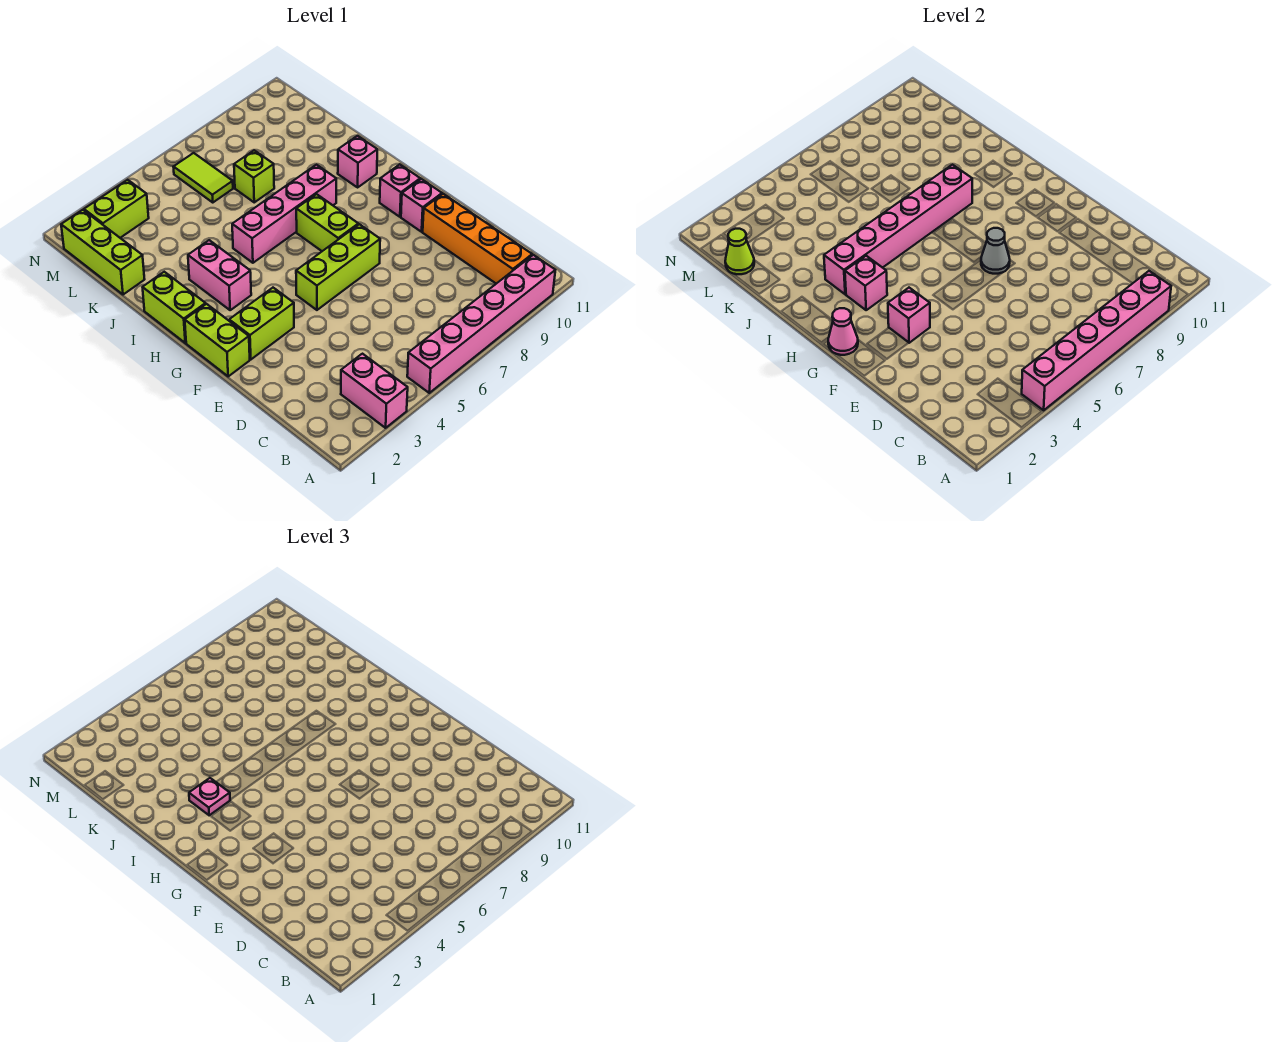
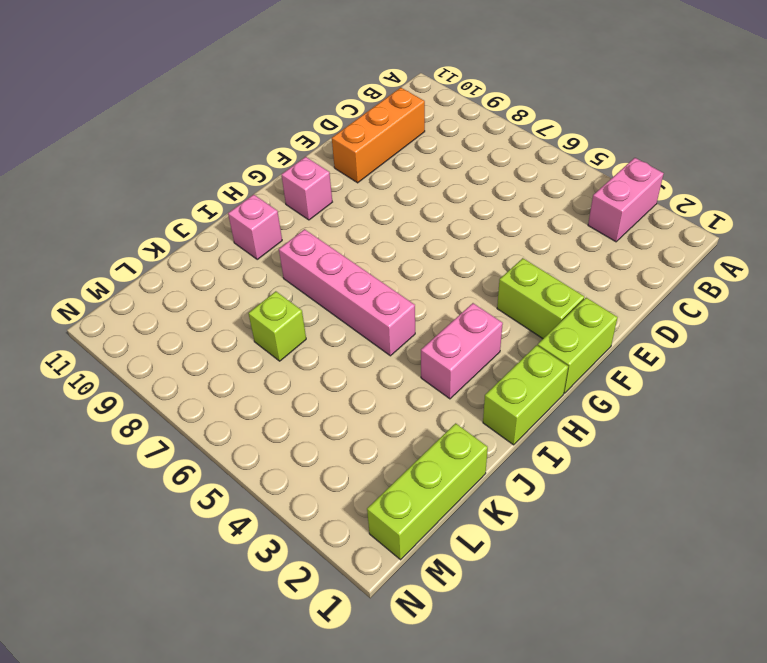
orange brick C10:E10 level 1 -> orange brick B10:E10 level 1
none -> pink brick A5:A10 level 1
none -> lime brick F5:F7 level 1
none -> pink brick F10 level 1

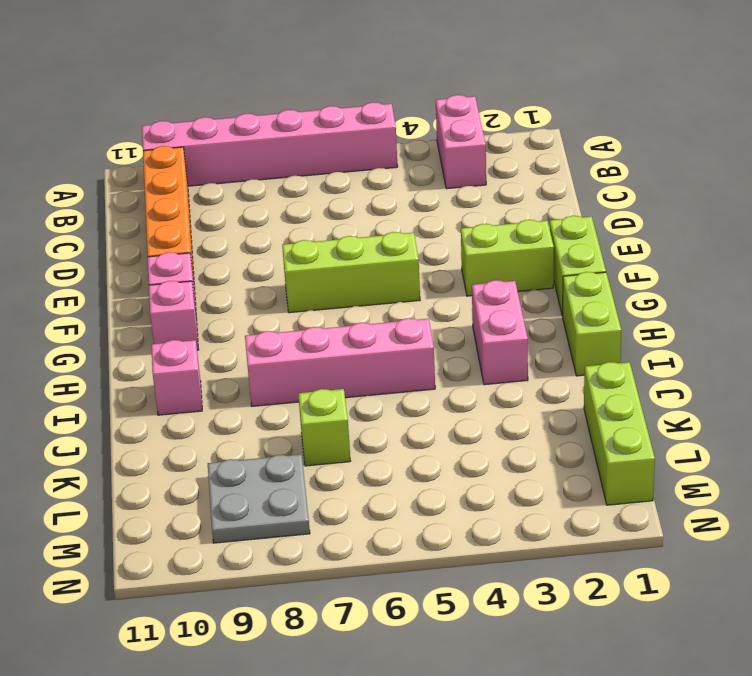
grey plate L8:M9 level 1 -> none
none -> lime brick G7:H7 level 1
none -> lime tile L6:M6 level 1
none -> lime brick M2:M3 level 1

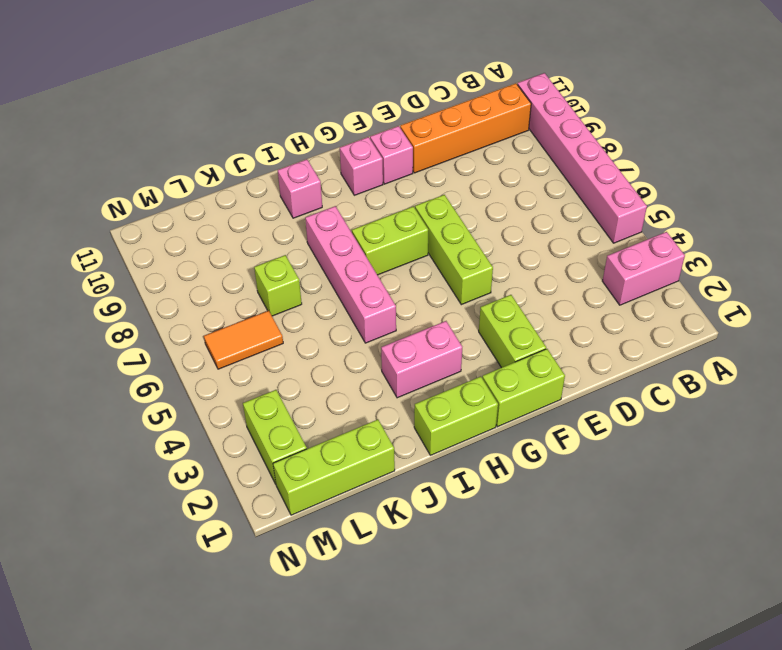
orange tile L6:M6 level 1 -> lime tile L6:M6 level 1
none -> pink brick A4:A9 level 2
none -> pink brick F3 level 2
none -> grey cone F7 level 2

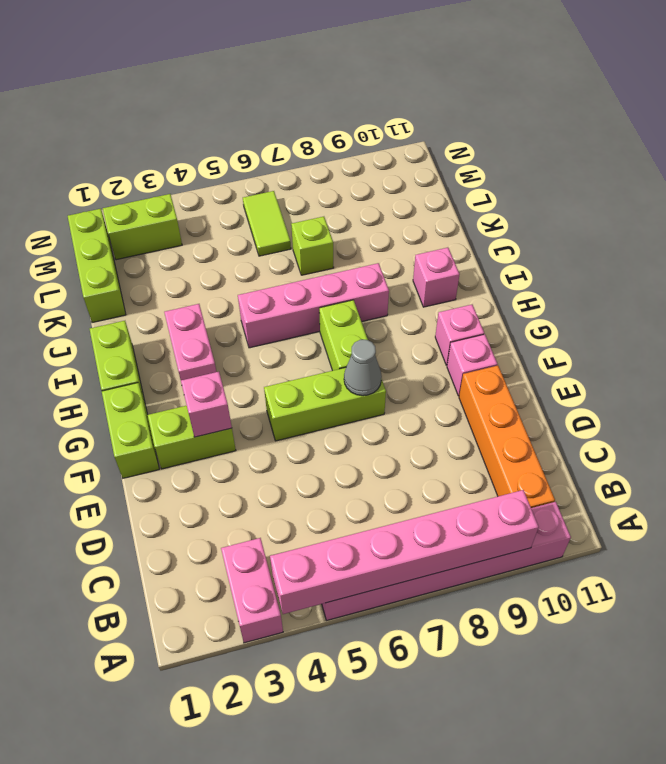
none -> pink cone G1 level 2
none -> pink brick H3 level 2
none -> pink brick I3:I8 level 2

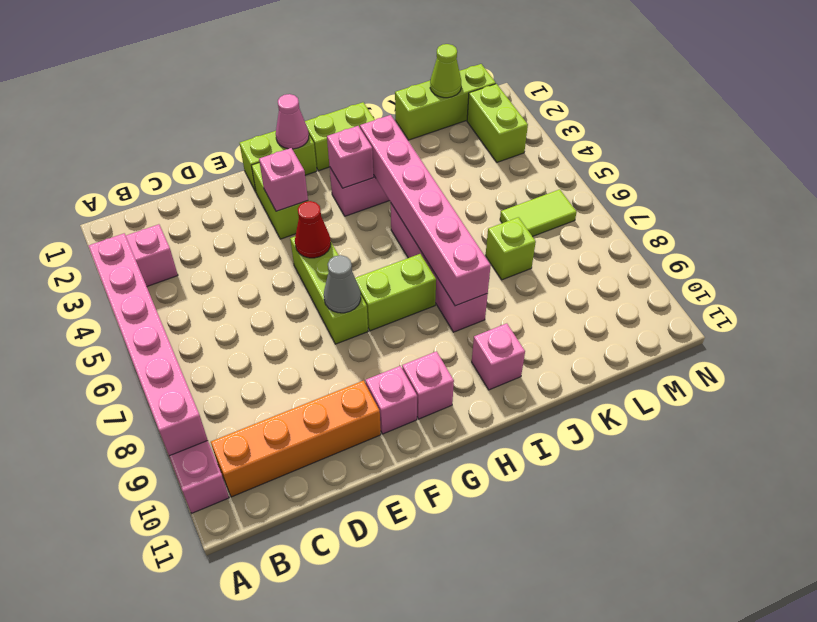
red cone F5 level 2 -> none
none -> pink plate I3 level 3

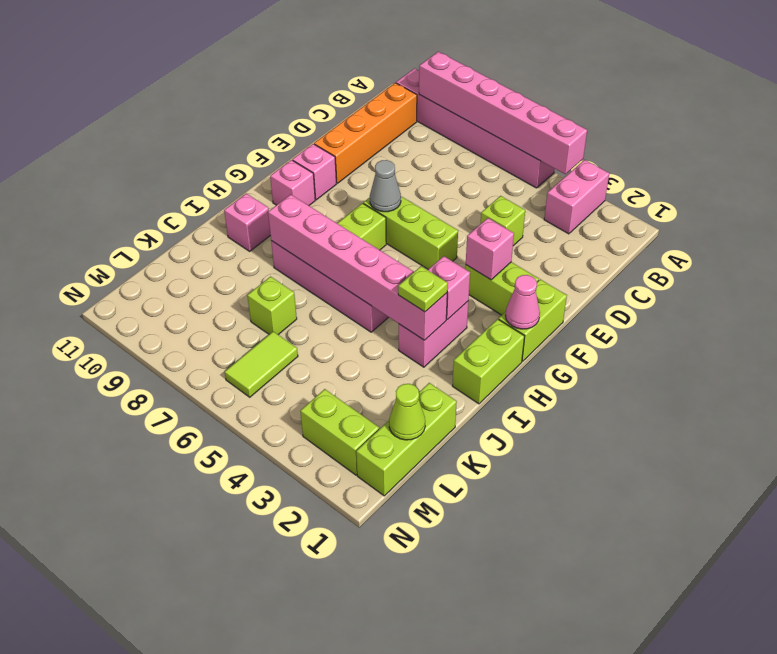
lime brick D4 level 1 -> none
lime plate I3 level 3 -> pink plate I3 level 3

